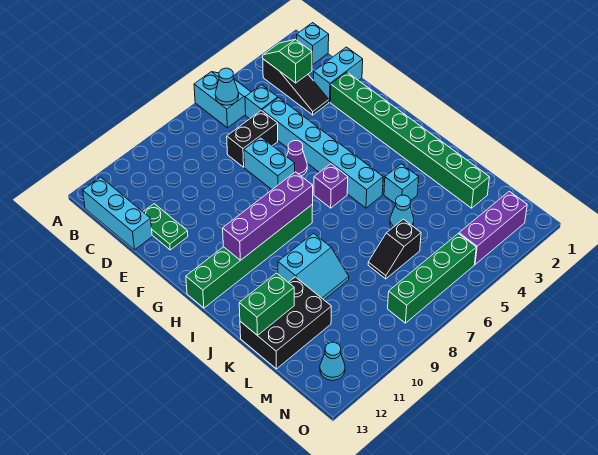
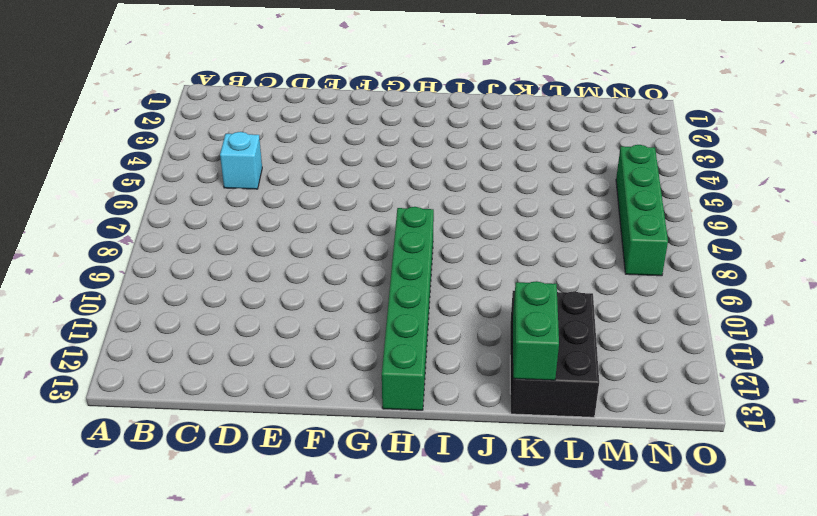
none -> cyan slope A5:B6 level 1 top 6
none -> cyan brick B1 level 1
none -> black slope B3:D3 level 1 top B

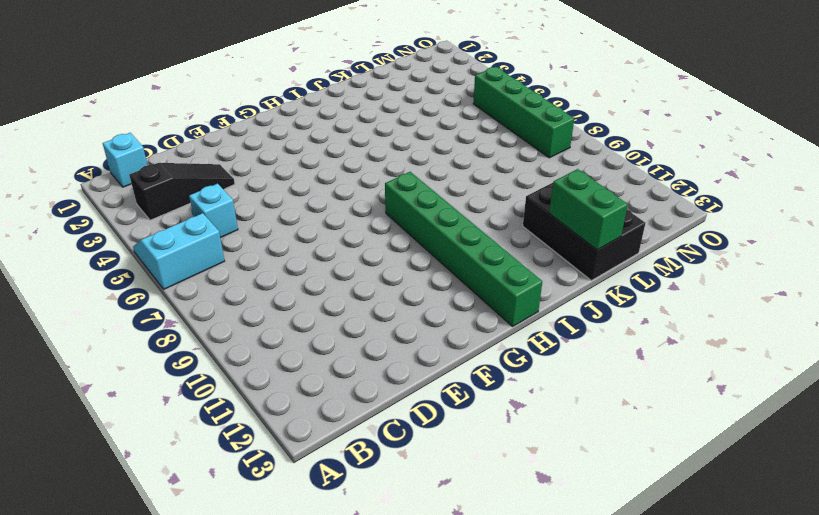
none -> cyan brick B13:D13 level 1
none -> cyan brick D1:D2 level 1
none -> cyan brick D5:I5 level 1

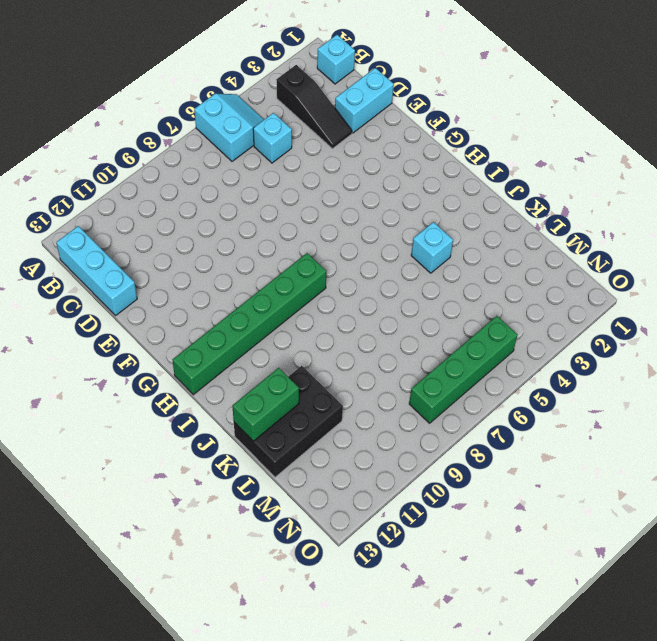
none -> cyan brick D5:I5 level 1
none -> black brick D6:D7 level 1
none -> green plate D12:E12 level 1

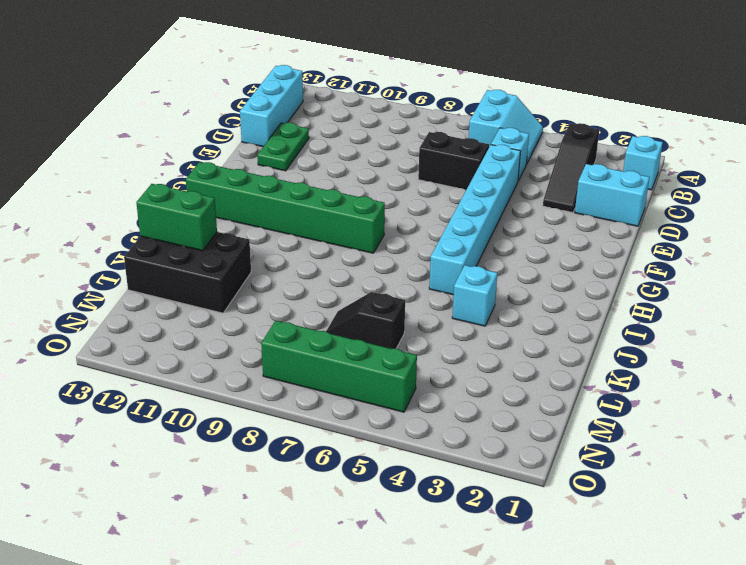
none -> green brick E2:L2 level 1
none -> cyan brick E7:F7 level 1
none -> purple cone F6 level 1

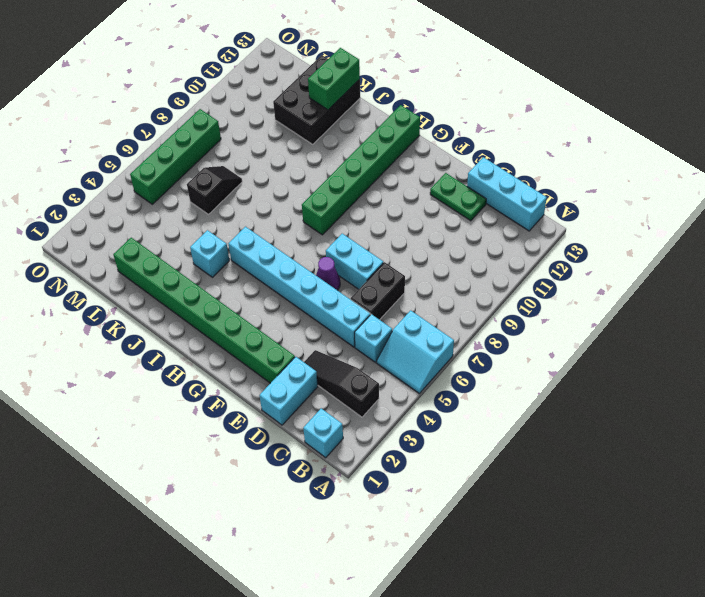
none -> purple brick H6 level 1
none -> cyan slope J9:K10 level 1 top J
none -> cyan cone K5 level 1

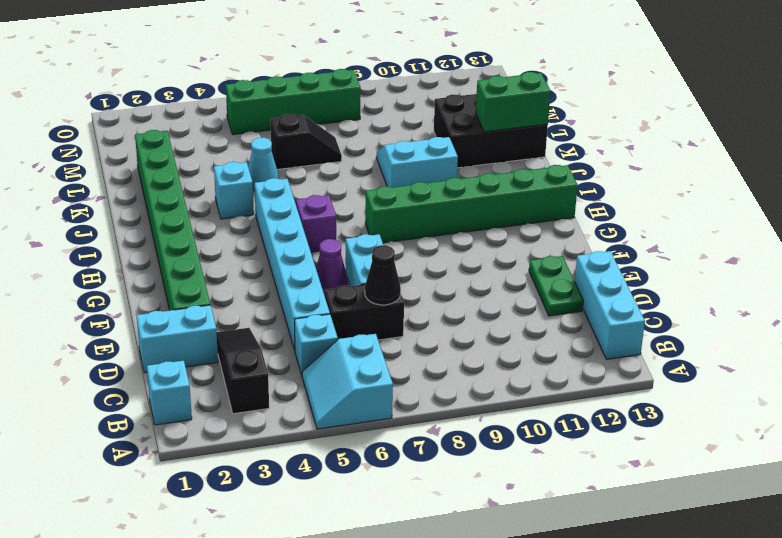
black cone D7 level 2 -> none
none -> purple brick N2:N4 level 1
none -> cyan cone N12 level 1
none -> green slope B3:C3 level 2 top C

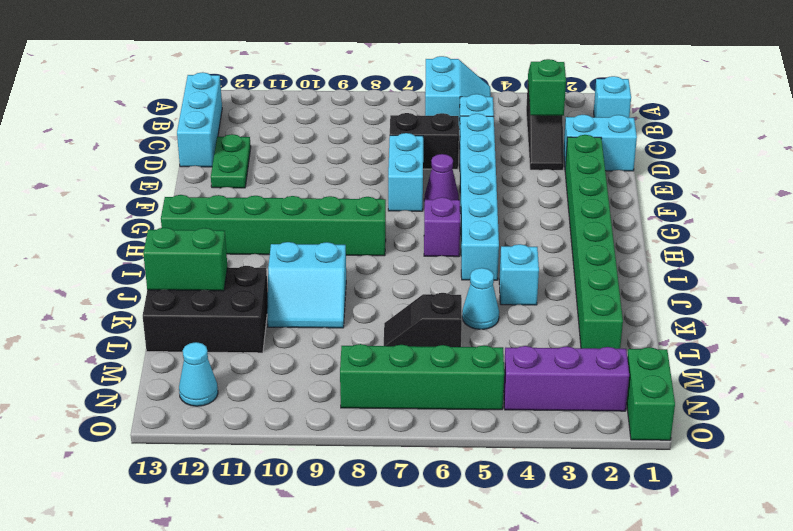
green brick N1:O1 level 1 -> none
none -> cyan cone B6 level 2
none -> purple brick H8:H11 level 2

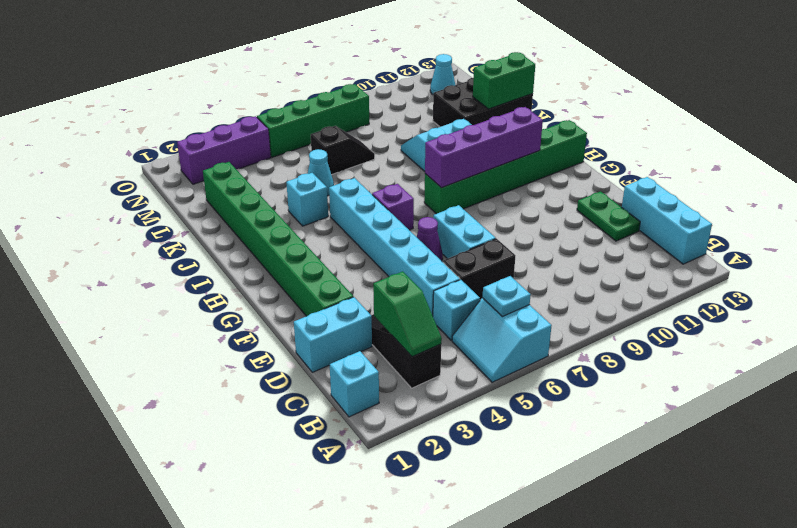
cyan plate B6 level 2 -> cyan cone B6 level 2

